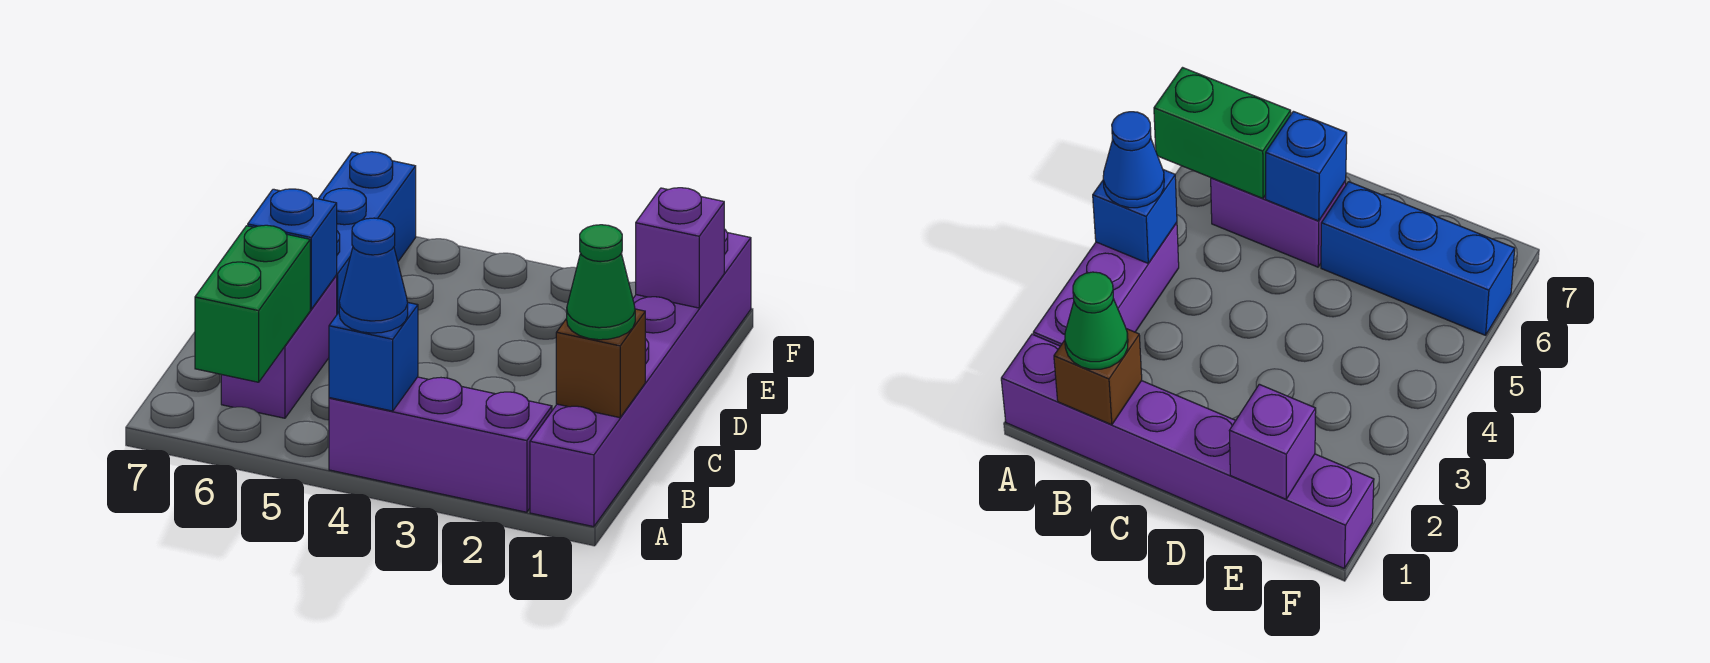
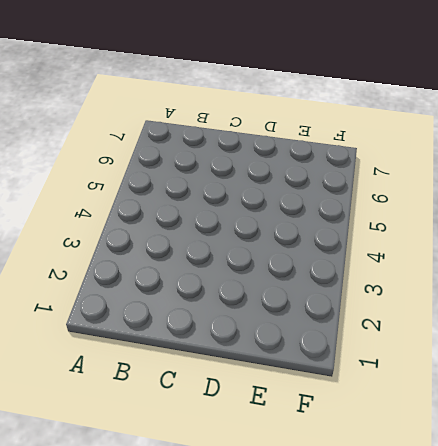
none -> purple brick A1:F1 level 1
none -> purple brick A2:A4 level 1

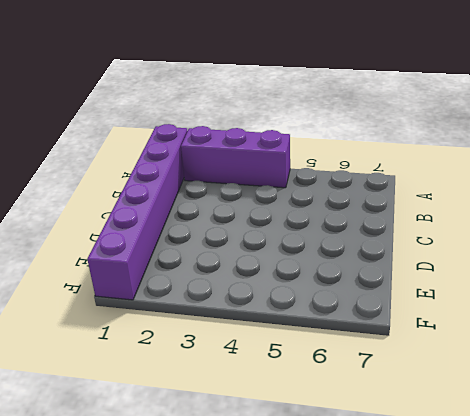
none -> purple brick B6:C6 level 1
none -> blue brick D6:F6 level 1

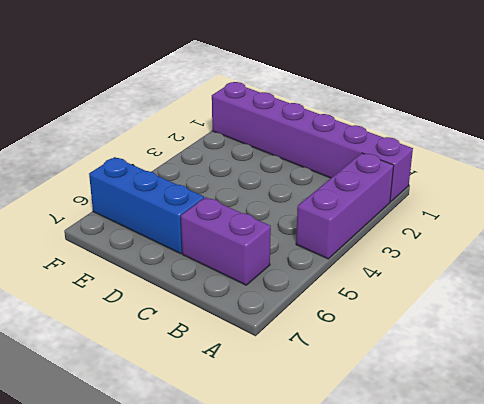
none -> blue brick A4 level 2
none -> green brick A6:B6 level 2

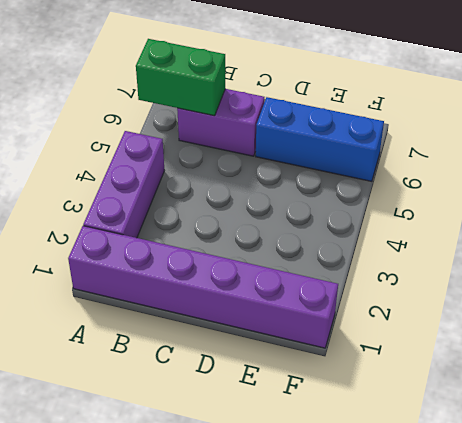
none -> blue brick A4 level 2
none -> brown brick B1 level 2

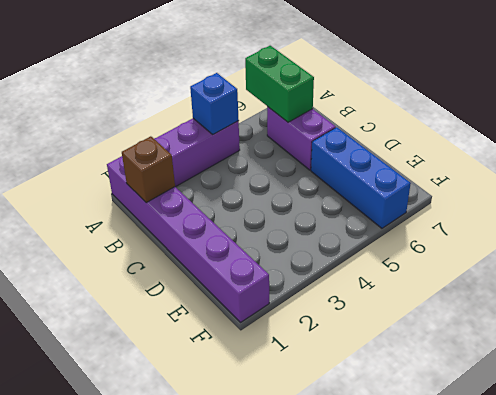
none -> blue brick C6 level 2
none -> purple brick E1 level 2

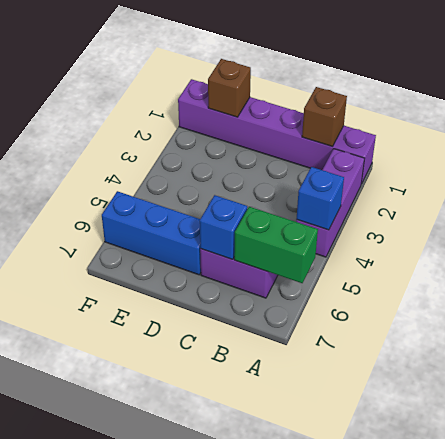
brown brick E1 level 2 -> purple brick E1 level 2
none -> blue cone A4 level 3
none -> green cone B1 level 3

